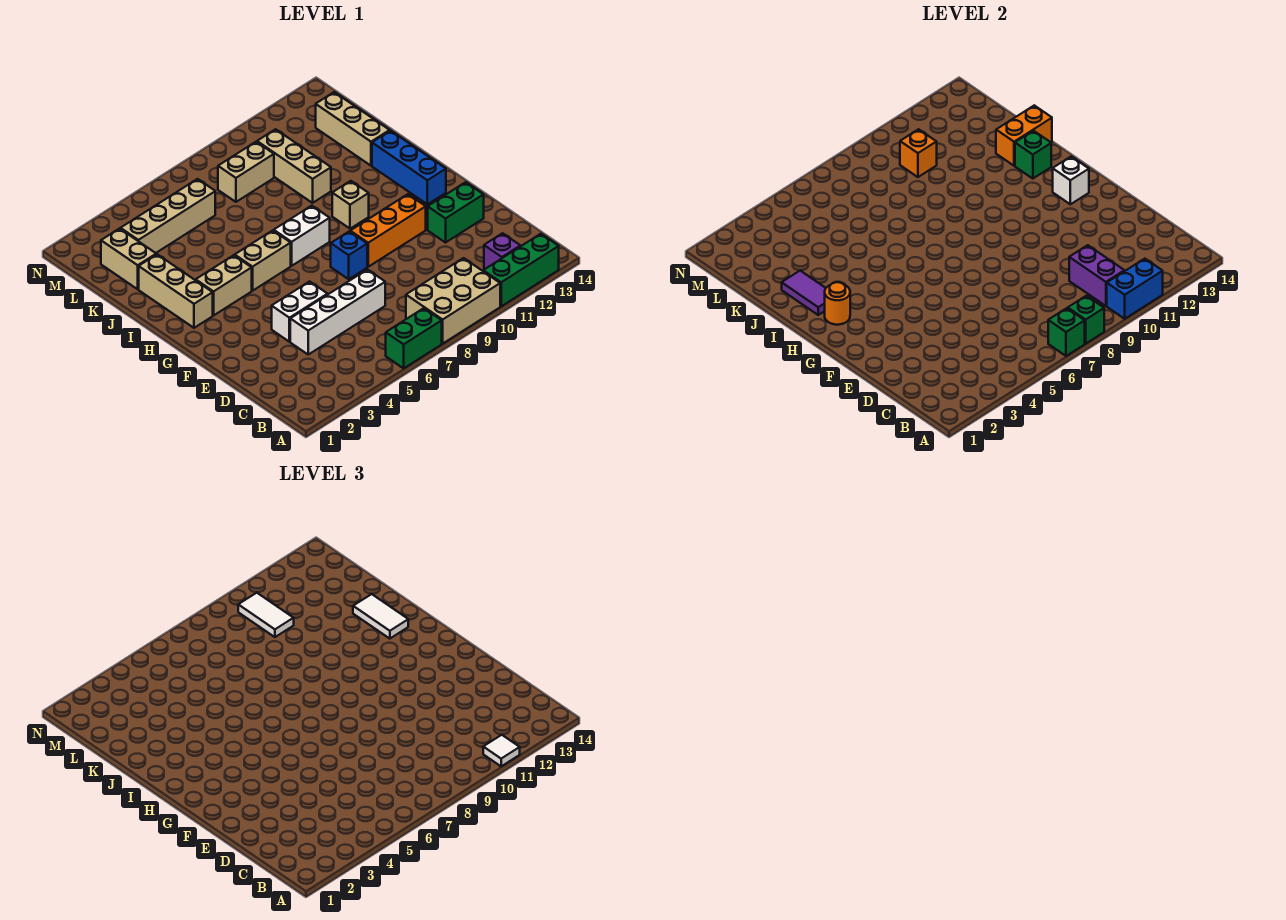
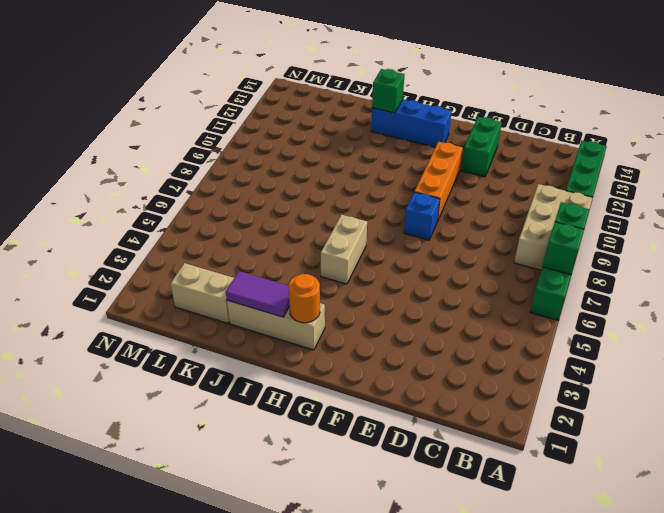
none -> purple brick B12 level 1
none -> white brick D4:D7 level 1
none -> white brick E4:E5 level 1
none -> tan brick H3:H4 level 1

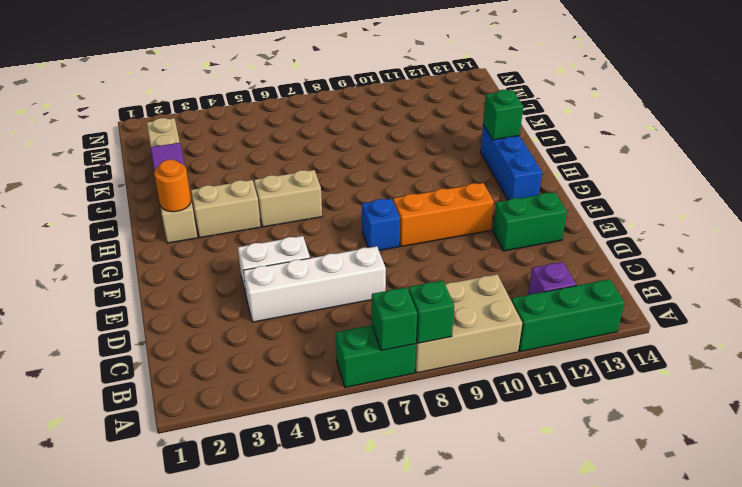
none -> white brick H7:H8 level 1
none -> tan brick H10 level 1
none -> tan brick J10:L10 level 1
none -> tan brick J13:L13 level 1

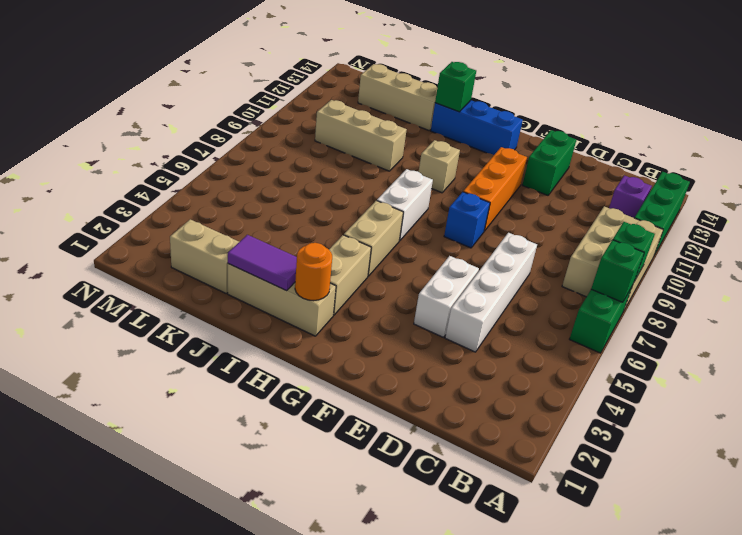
none -> tan brick L3:L6 level 1
none -> tan brick L8:L9 level 1
none -> blue brick A10:A11 level 2
none -> purple brick B10:C10 level 2

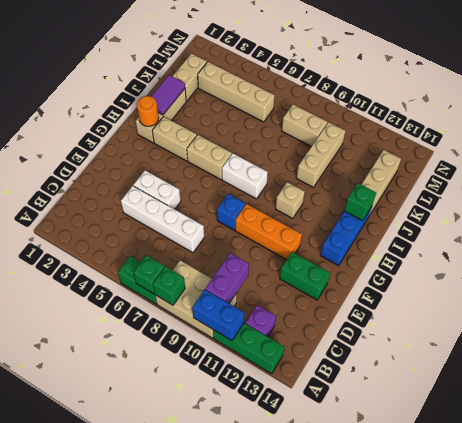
none -> white brick G13 level 2
none -> orange brick J13:J14 level 2
none -> orange brick L10 level 2
none -> white tile A11 level 3

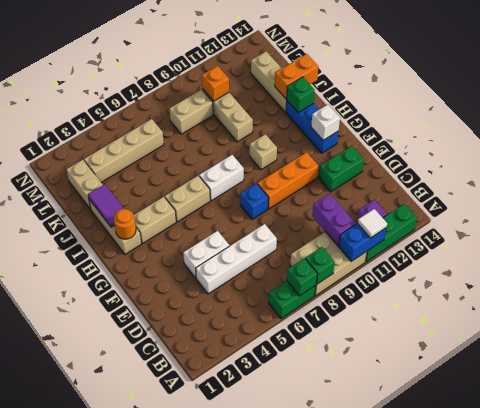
none -> white tile I13:J13 level 3
none -> white tile L10:M10 level 3

